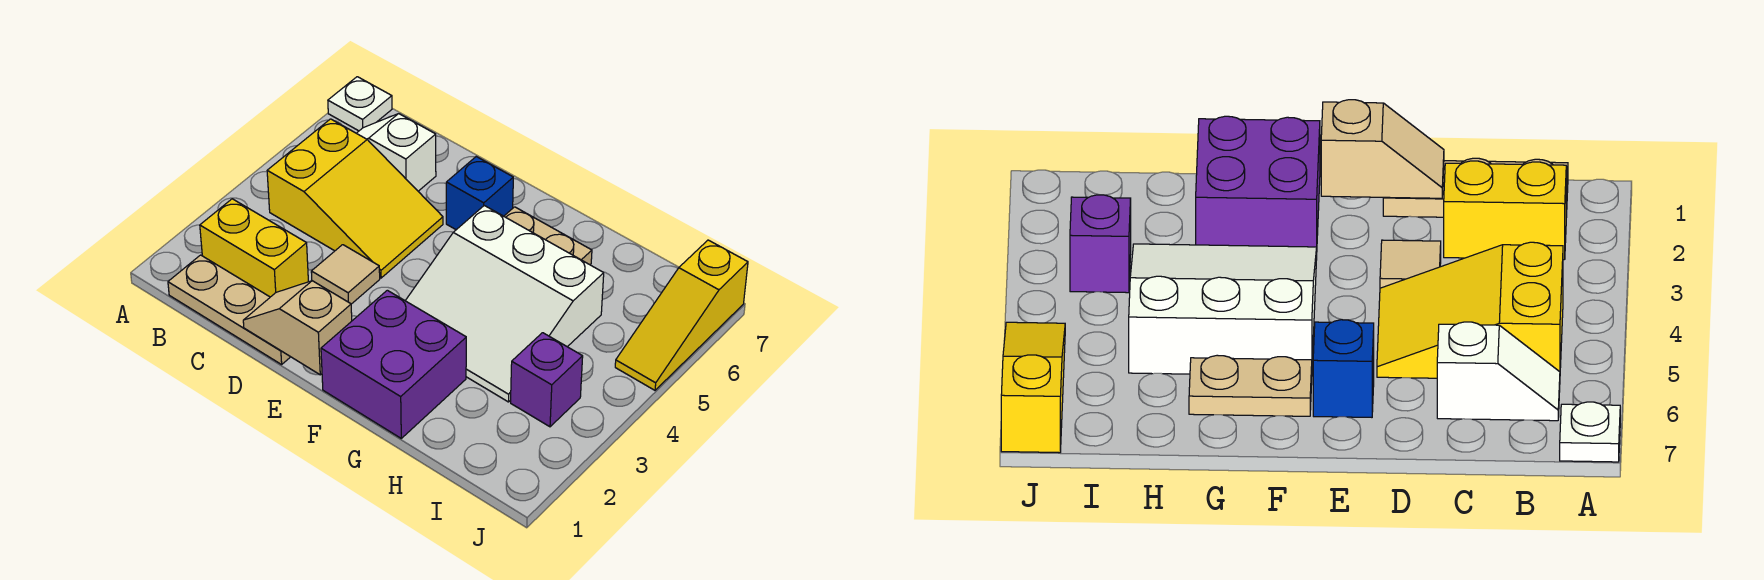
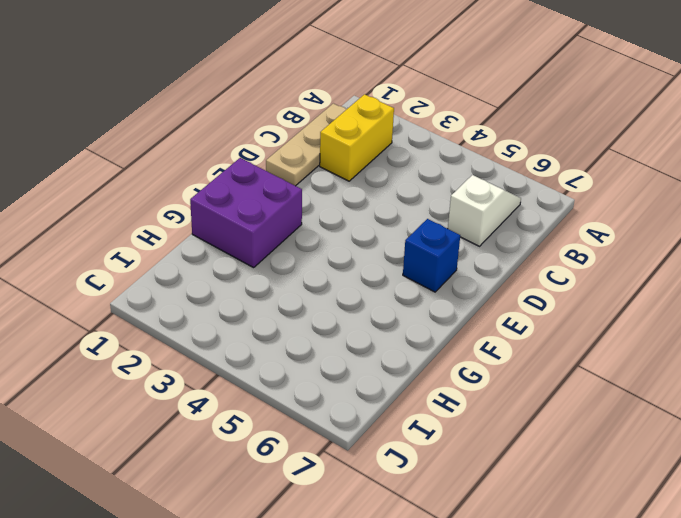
none -> white plate A7 level 1
none -> yellow slope B4:D5 level 1 top B
none -> tan tile D3 level 1

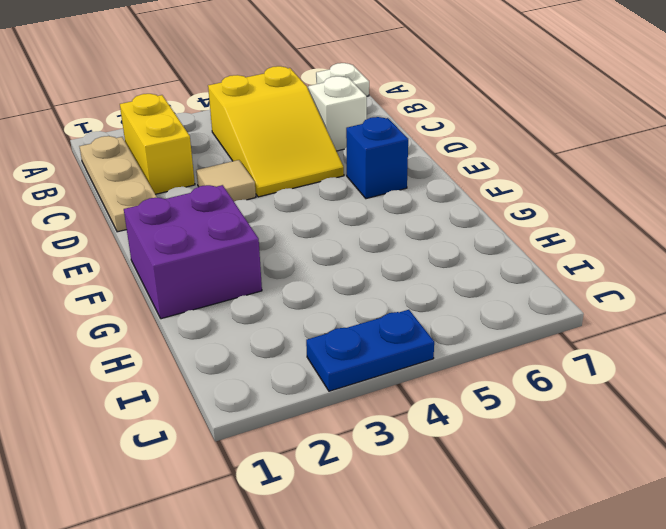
blue plate J3:J4 level 1 -> none
none -> white slope F3:H5 level 1 top 5
none -> tan plate F6:G6 level 1
none -> purple brick I3 level 1

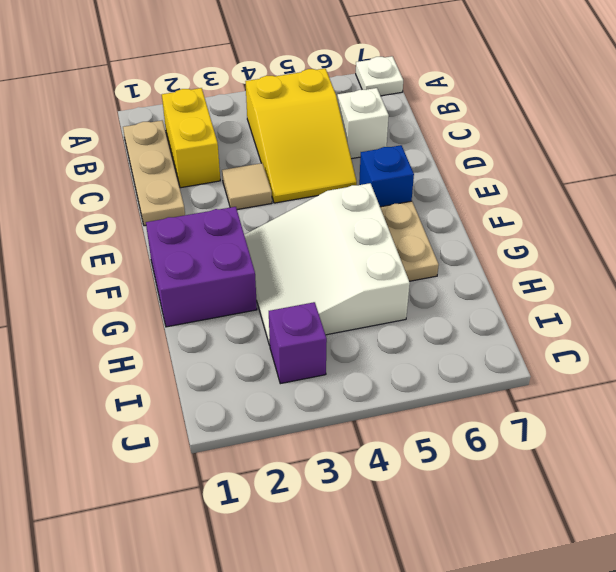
none -> yellow slope J5:J7 level 1 top 7
none -> tan slope D1:E1 level 2 top E

